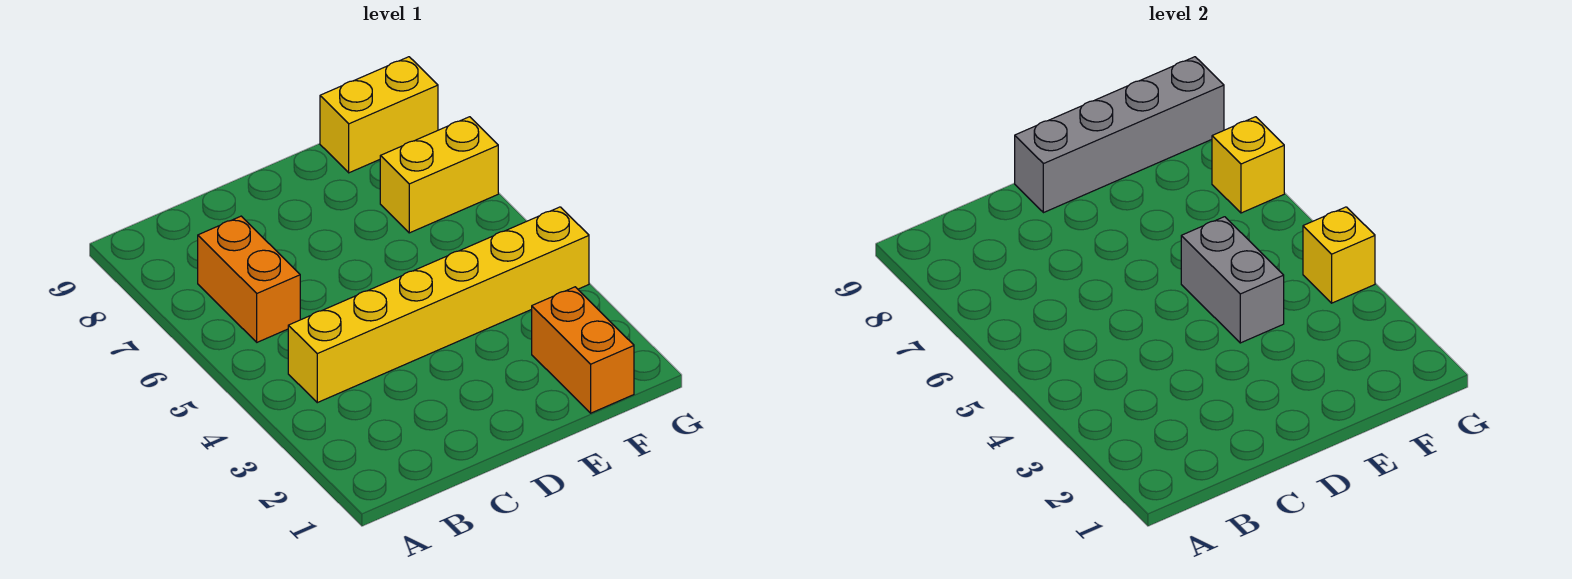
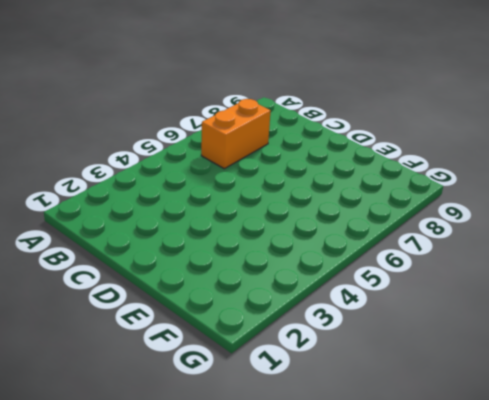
none -> yellow brick B4:G4 level 1
none -> orange brick F1:F2 level 1

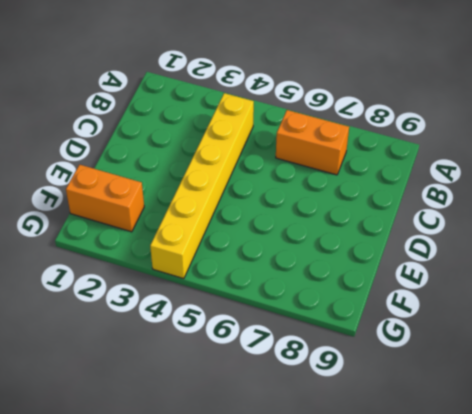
none -> yellow brick F7:G7 level 1
none -> yellow brick F9:G9 level 1

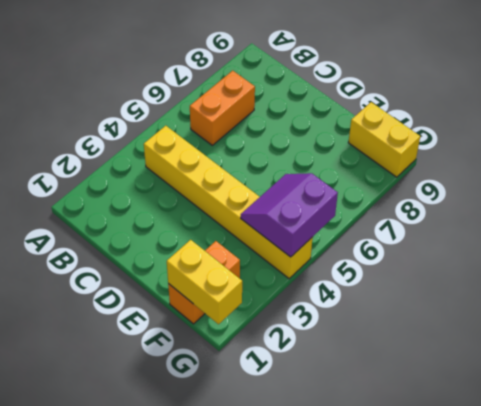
yellow brick F1:G1 level 2 -> yellow brick F7:G7 level 1
purple slope F4:G5 level 2 top G -> yellow brick G4 level 2
none -> grey brick D9:G9 level 2
none -> grey brick E4:E5 level 2

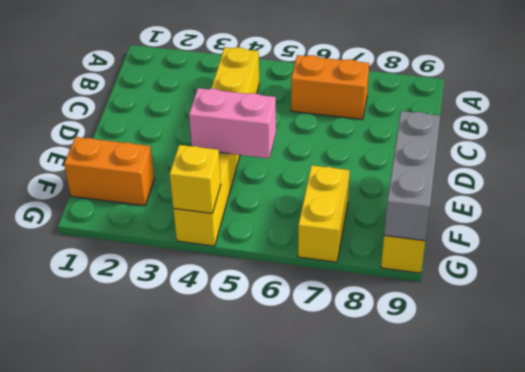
pink brick E4:E5 level 2 -> grey brick E4:E5 level 2
grey brick E9:G9 level 2 -> grey brick D9:G9 level 2
none -> yellow brick G7 level 2

